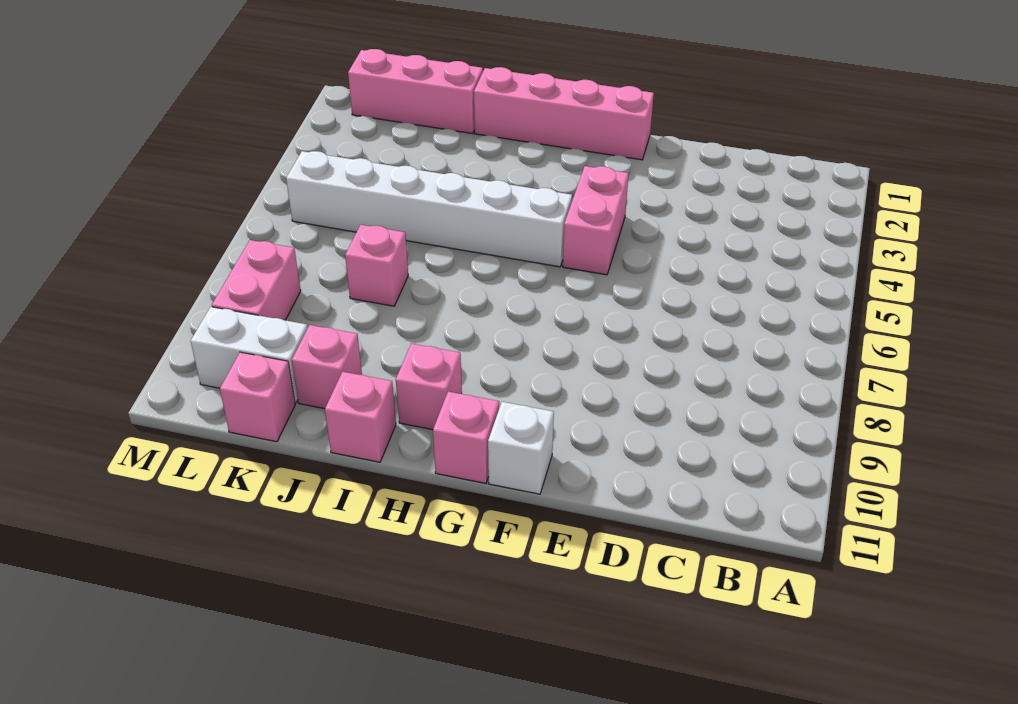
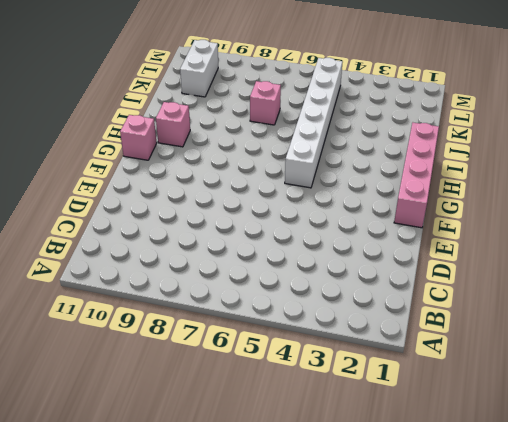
none -> pink brick F4:F5 level 1
none -> white brick F11 level 1
none -> pink brick I11 level 1

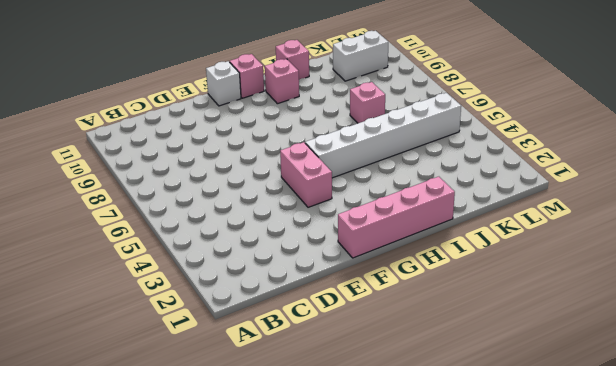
none -> pink brick J1:L1 level 1
none -> pink brick J10 level 1
none -> pink brick K11 level 1

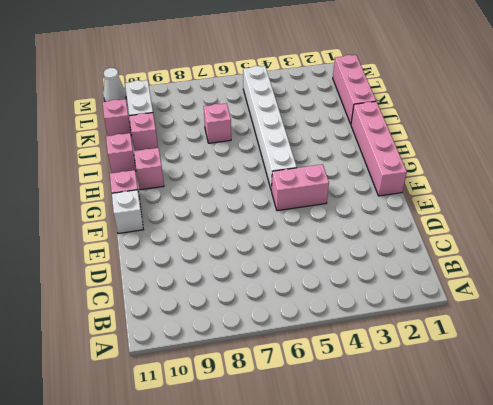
white cone M11 level 1 -> none
none -> pink brick L8:L9 level 1

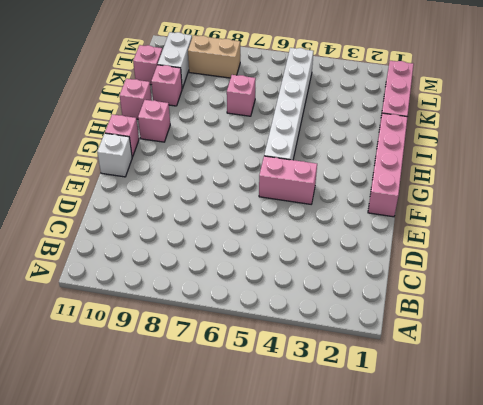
tan brick L8:L9 level 1 -> pink brick L8:L9 level 1

